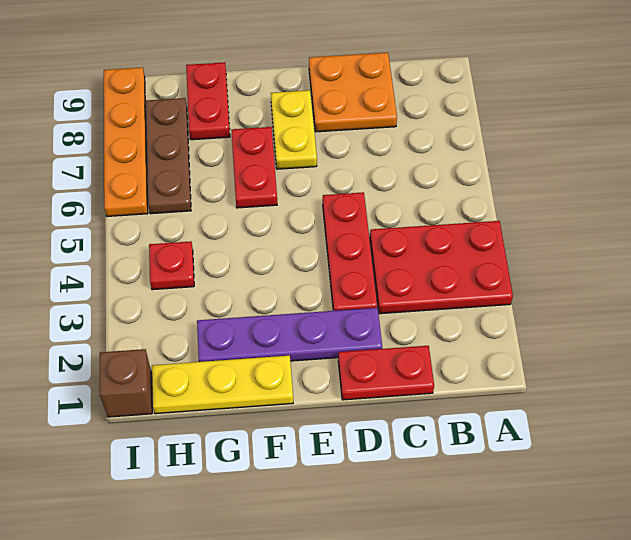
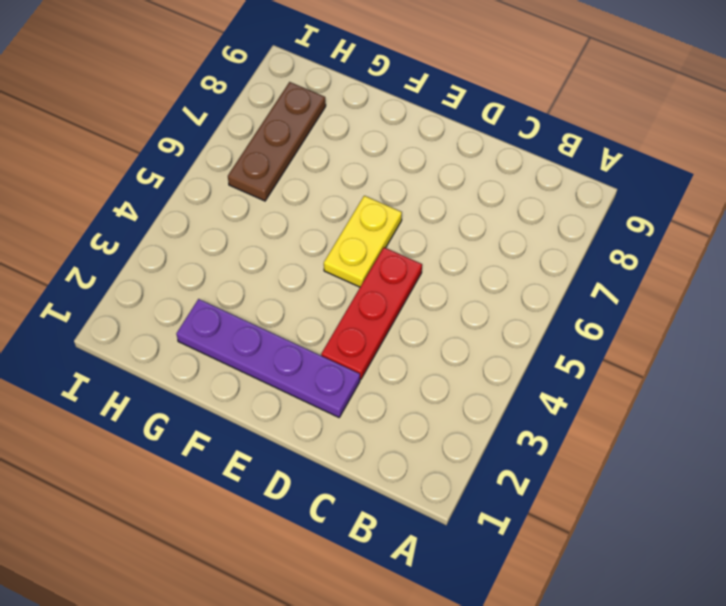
yellow plate E5:E6 level 1 -> yellow plate E7:E8 level 1
none -> red plate A3:C4 level 1
none -> red plate C1:D1 level 1
none -> orange plate C8:D9 level 1

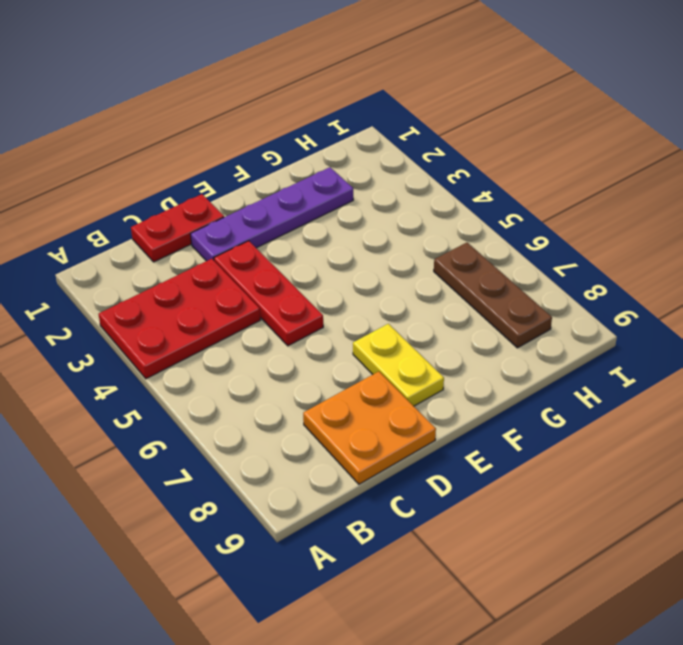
none -> yellow plate F1:H1 level 1
none -> red plate F6:F7 level 1
none -> red plate G8:G9 level 1

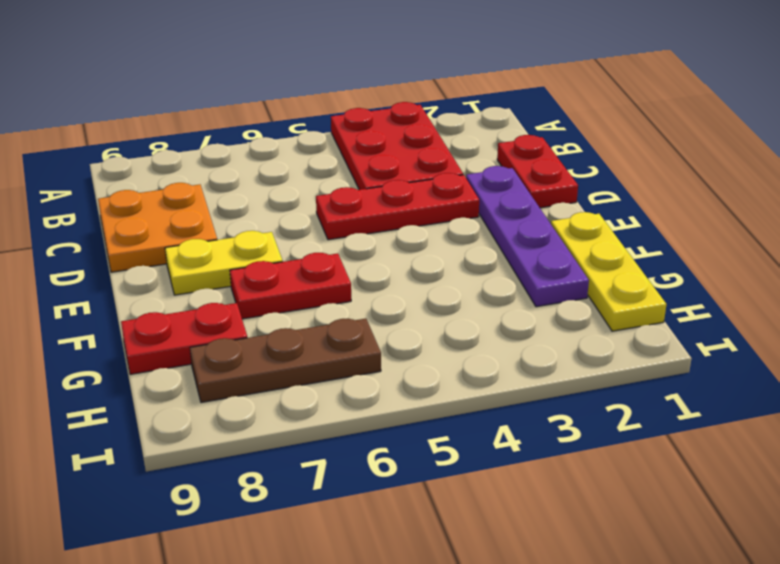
none -> red plate H4 level 1
none -> brown brick I1 level 1
none -> orange plate I6:I9 level 1

